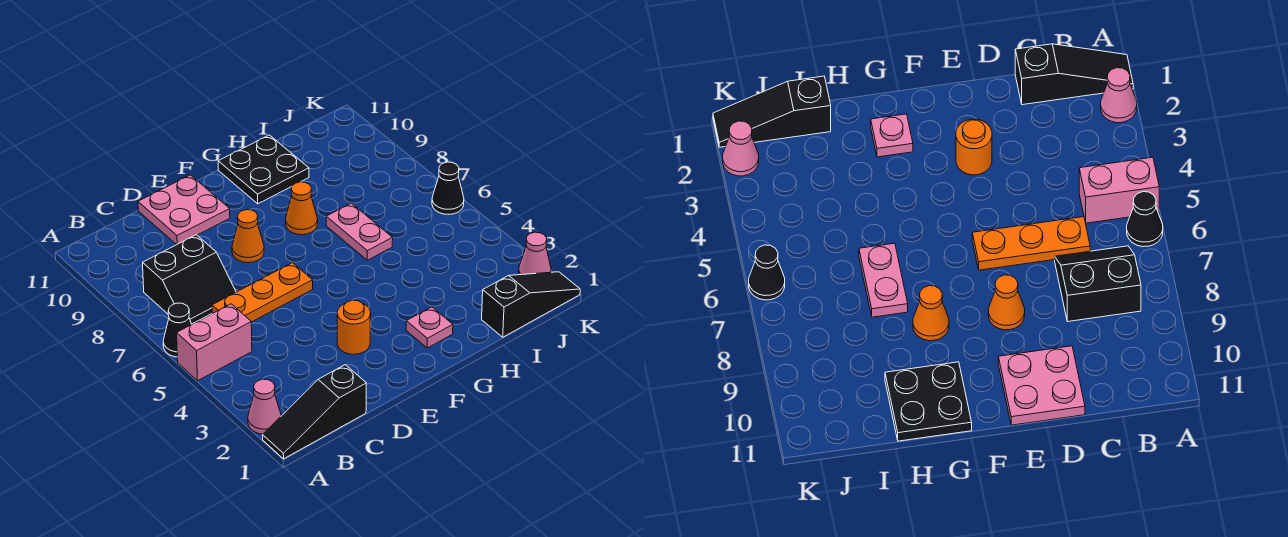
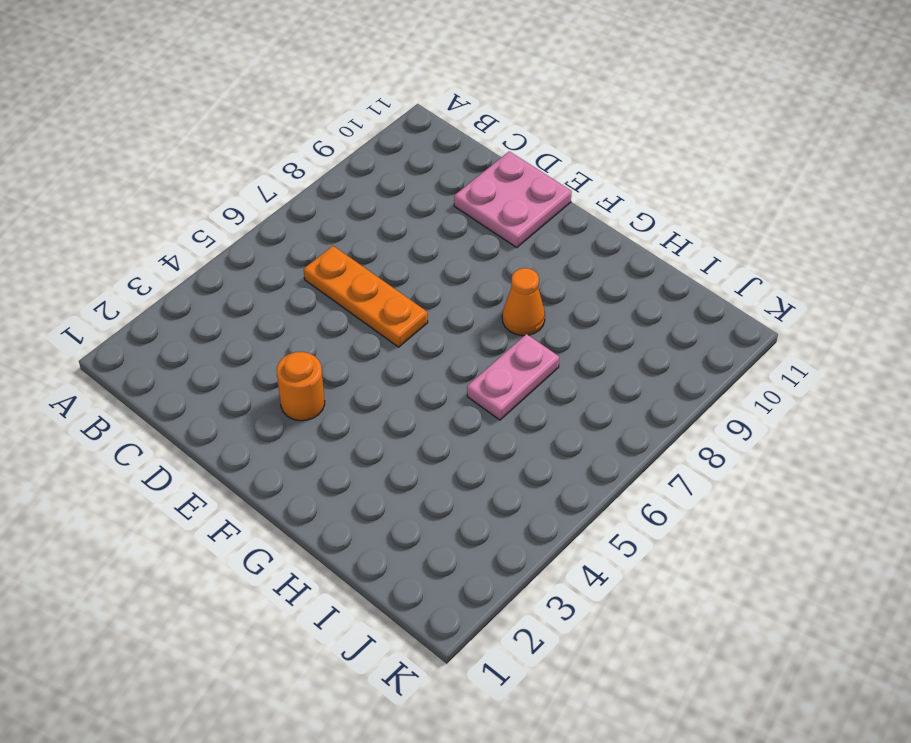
none -> black slope A1:C1 level 1 top C
none -> pink cone A2 level 1
none -> pink brick A5:B5 level 1

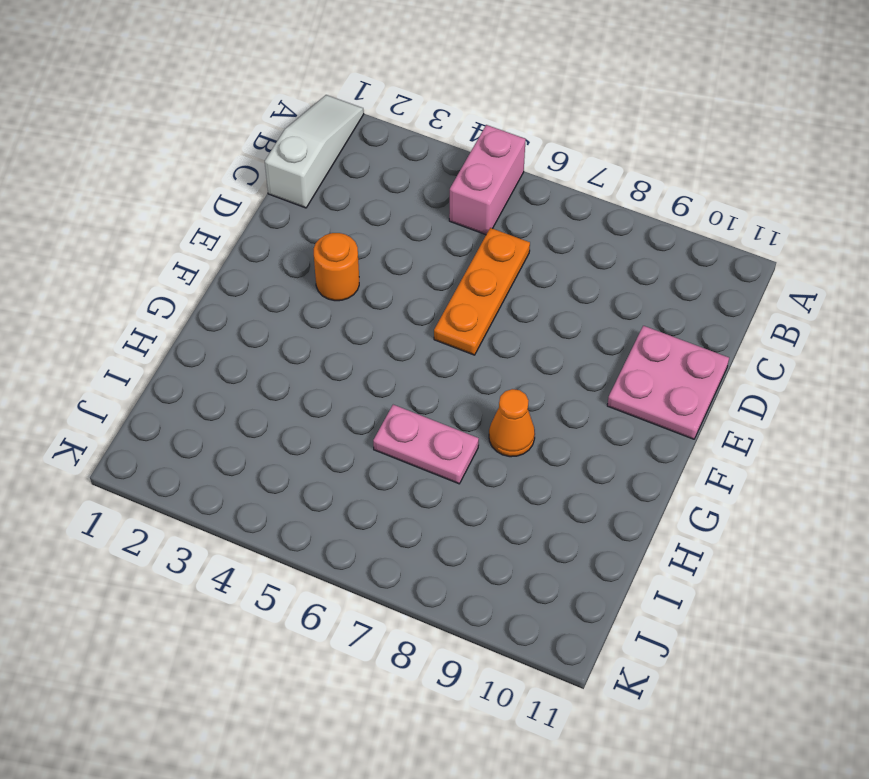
white slope A1:C1 level 1 top C -> black slope A1:C1 level 1 top C
none -> pink cone A2 level 1
none -> black cone A6 level 1
none -> black slope B7:C8 level 1 top 8

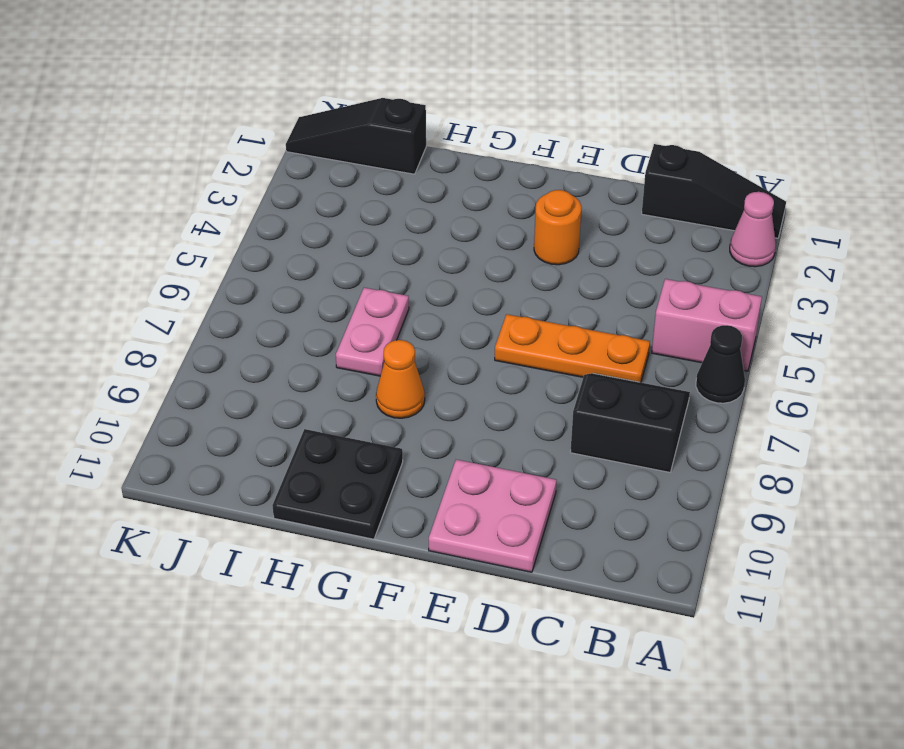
none -> orange cone E8 level 1
none -> pink plate G2 level 1
none -> pink cone K2 level 1

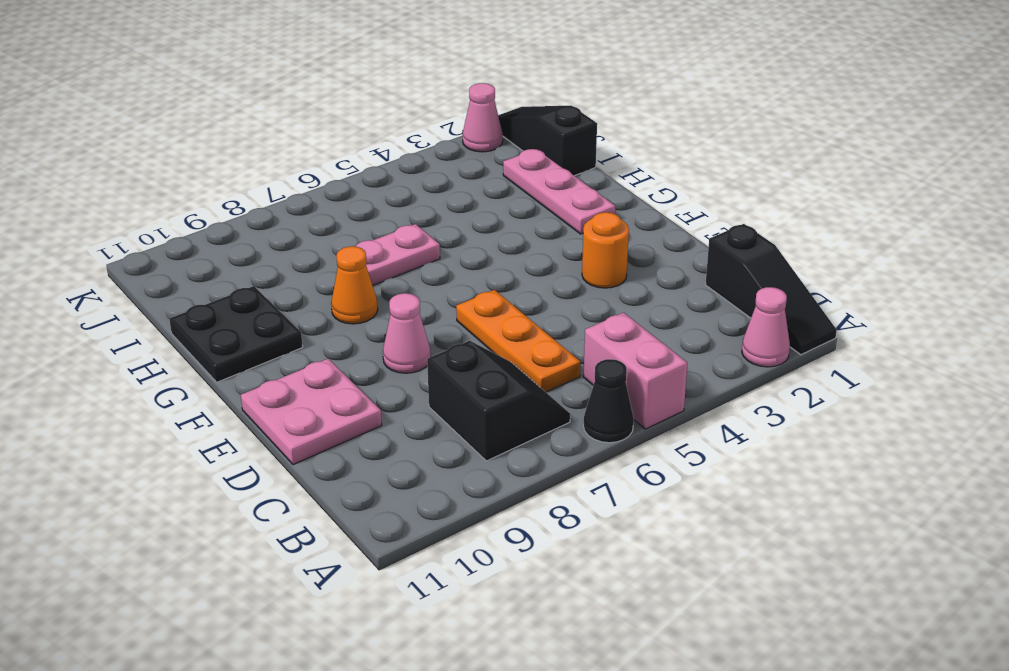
pink cone E8 level 1 -> orange cone E8 level 1
pink plate G2:I2 level 1 -> pink plate G2 level 1
none -> black cone K6 level 1

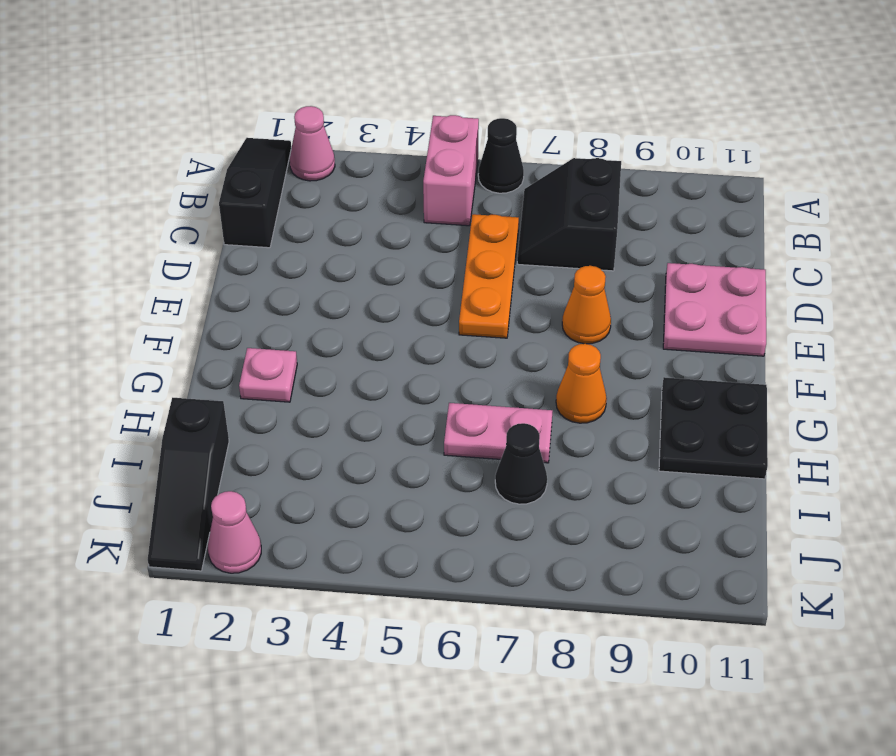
black cone I7 level 1 -> black cone K6 level 1
none -> orange round brick E3 level 1

